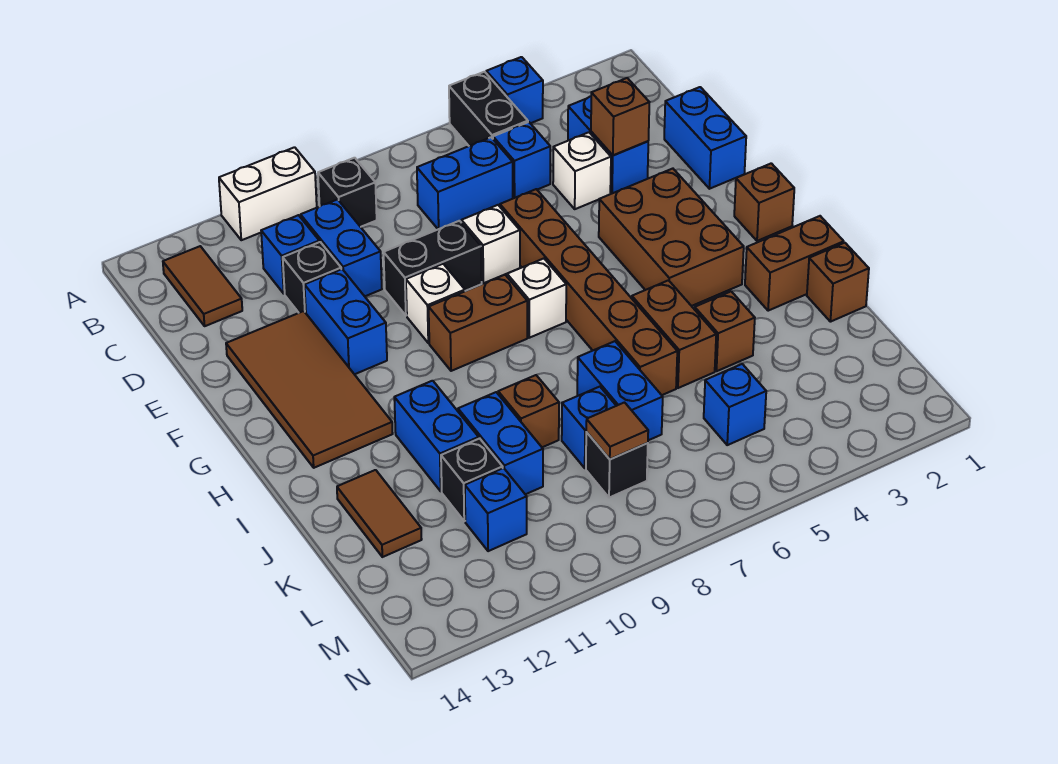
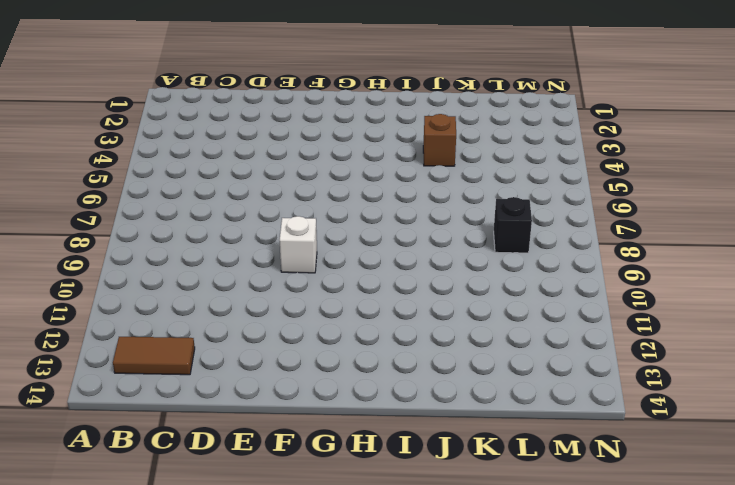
none -> blue brick A4 level 1
none -> black brick A5:B5 level 1
none -> white brick A10:A11 level 1
none -> black brick B9 level 1

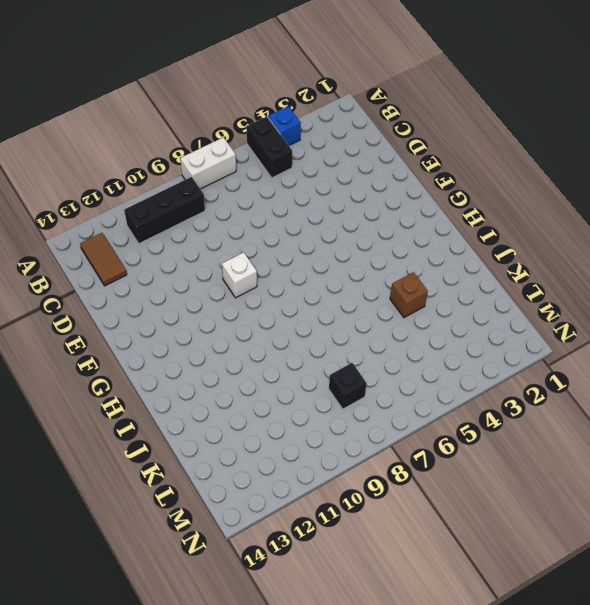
white brick A7:A8 level 1 -> white brick A10:A11 level 1
black brick B9:B11 level 1 -> black brick B9 level 1
none -> blue brick C3:D3 level 1
none -> blue brick C5 level 1
none -> blue brick C6:C7 level 1
none -> blue brick C10:D10 level 1

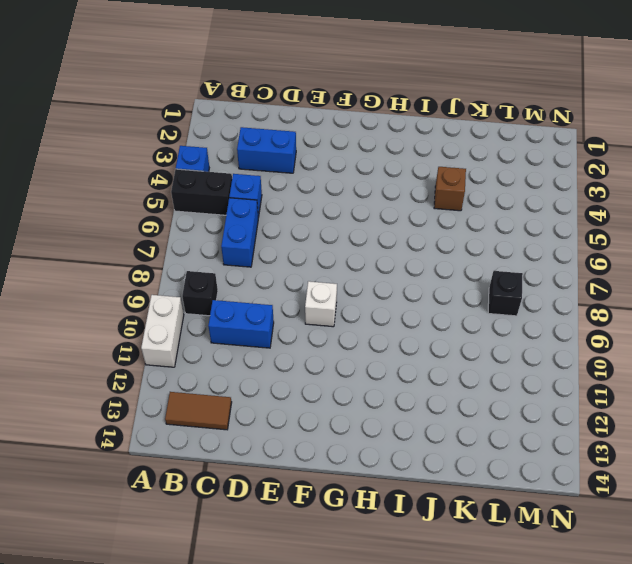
none -> blue brick C11 level 1
none -> blue brick D1:E1 level 1
none -> white brick D4 level 1
none -> black brick D11 level 1

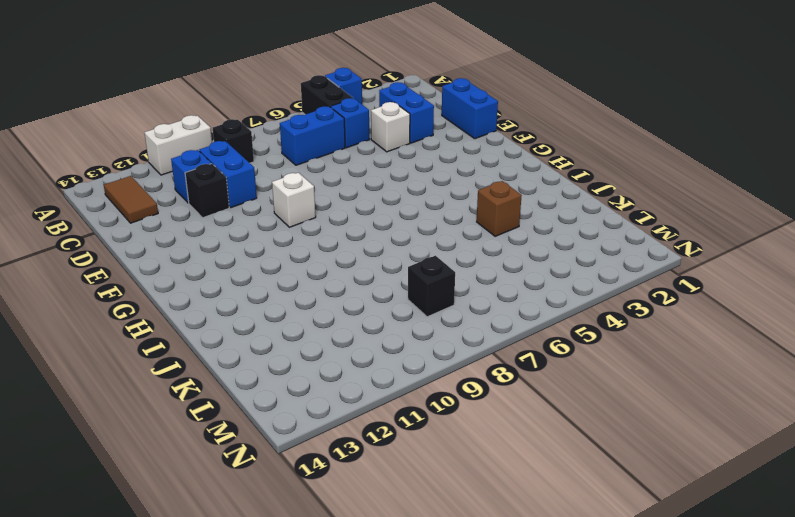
none -> brown brick E6:J6 level 1
none -> white brick E7 level 1
none -> black brick E8:E9 level 1
none -> blue brick E11:F11 level 1

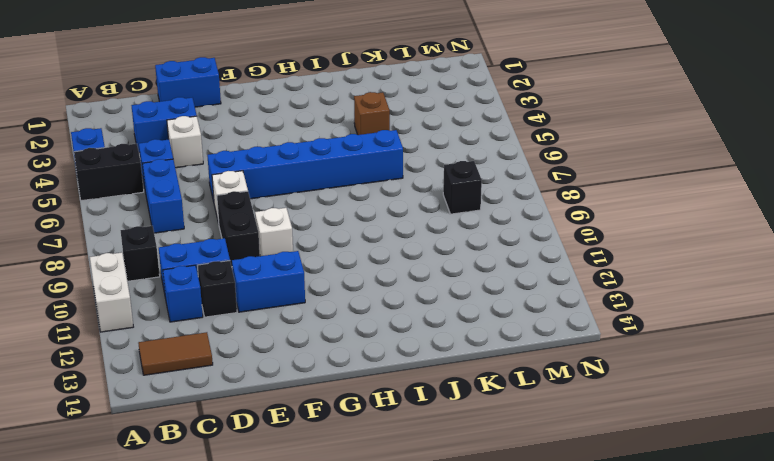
blue brick E6:J6 level 1 -> brown brick E6:J6 level 1
none -> brown tile E12:H13 level 1
none -> brown brick F3:H4 level 1
none -> brown brick G1 level 1
none -> white brick G7 level 1

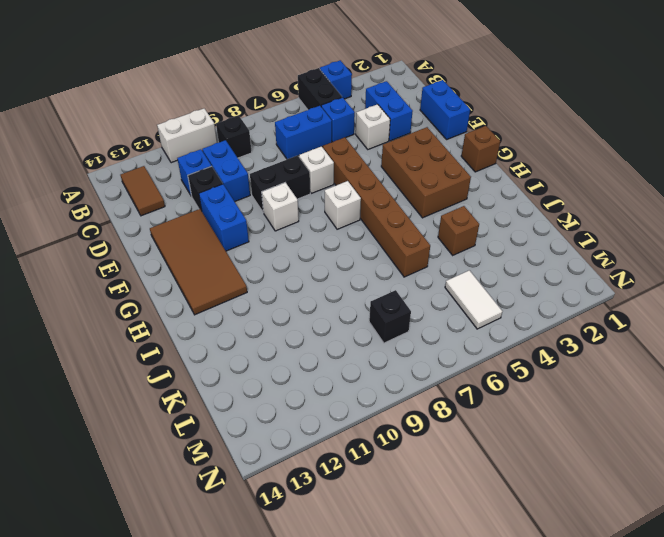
white tile L5:M5 level 1 -> blue brick L5 level 1
none -> brown brick G8:G9 level 1
none -> brown brick I1:I2 level 1
none -> brown brick I5:J5 level 1
none -> blue brick I11:J11 level 1

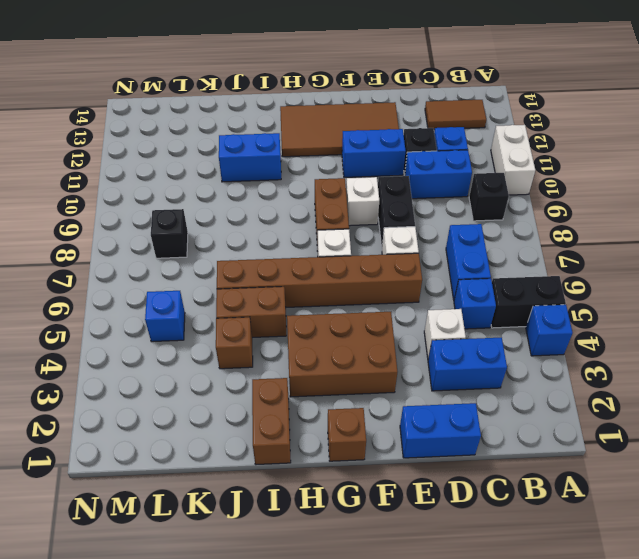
none -> brown brick J1 level 1
none -> blue brick J7:K7 level 1
none -> brown brick J9 level 1
none -> blue brick J10:K10 level 1

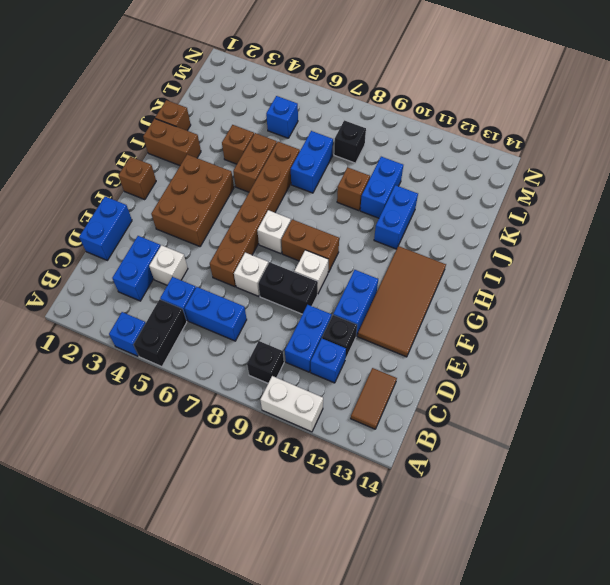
none -> brown tile J13:K13 level 1
none -> blue brick K8 level 1
none -> black brick K11 level 1
none -> blue brick L11 level 1

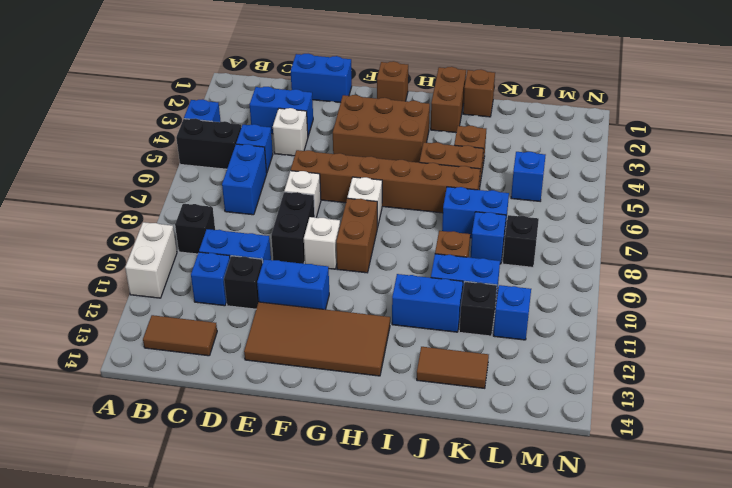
none -> brown brick D3 level 2
none -> brown tile L8 level 2

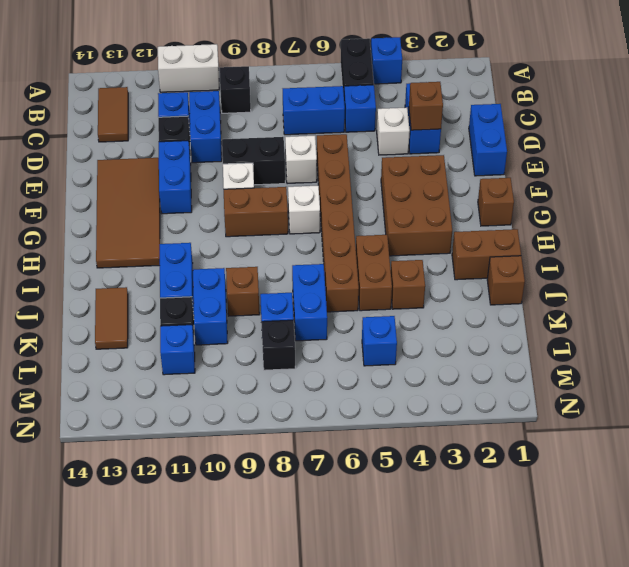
none -> brown tile L8 level 2

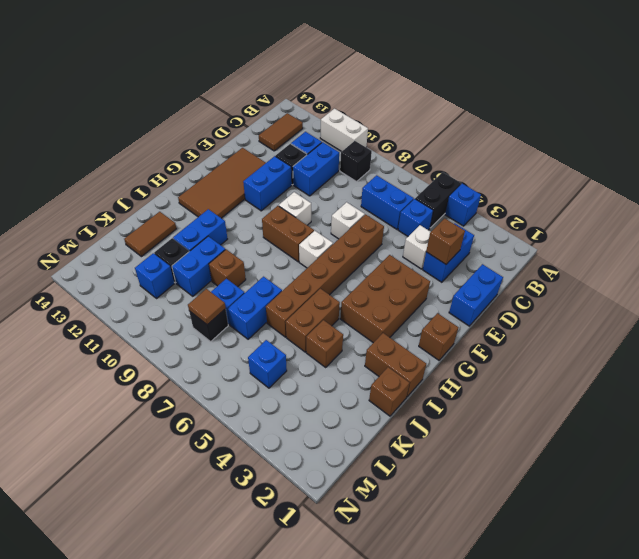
none -> black brick E8:E9 level 1

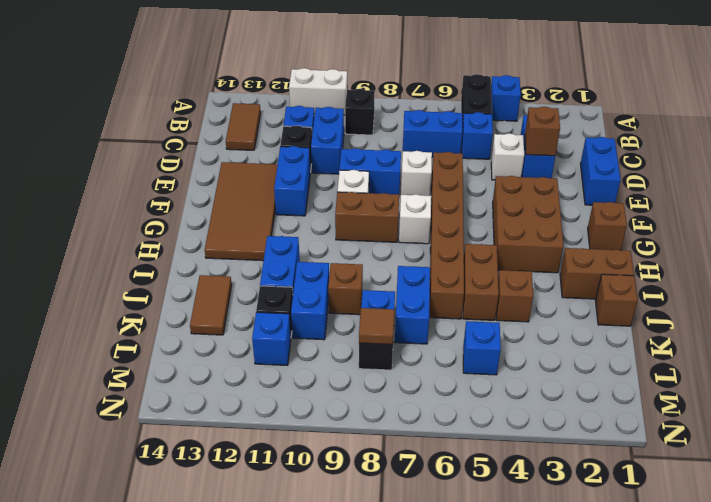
blue brick E8:E9 level 1 -> black brick E8:E9 level 1

